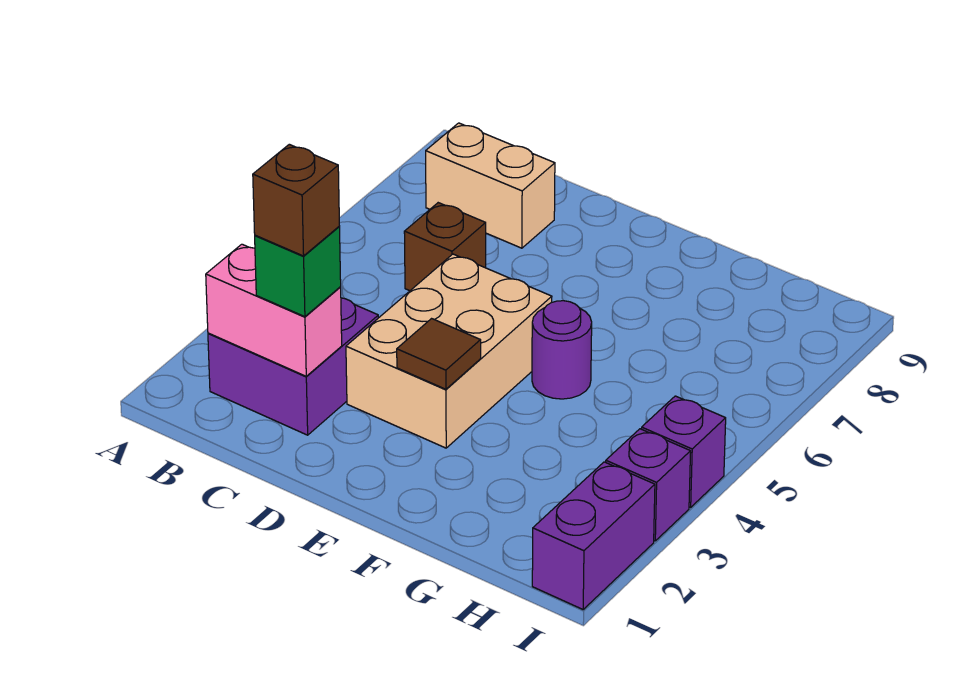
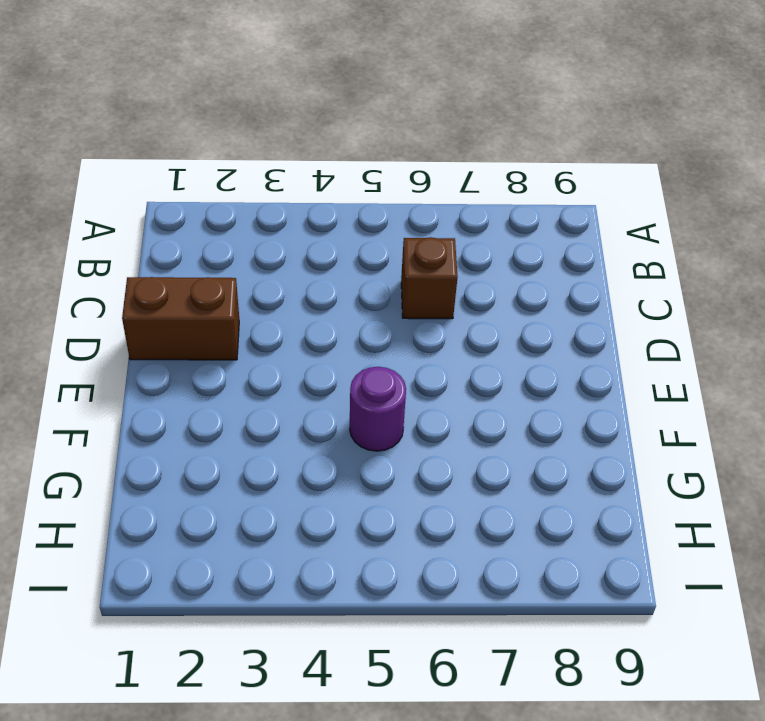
brown brick D1:D2 level 1 -> none
none -> purple brick B2:C3 level 1
none -> tan brick B8:C8 level 1
none -> tan brick D3:E5 level 1

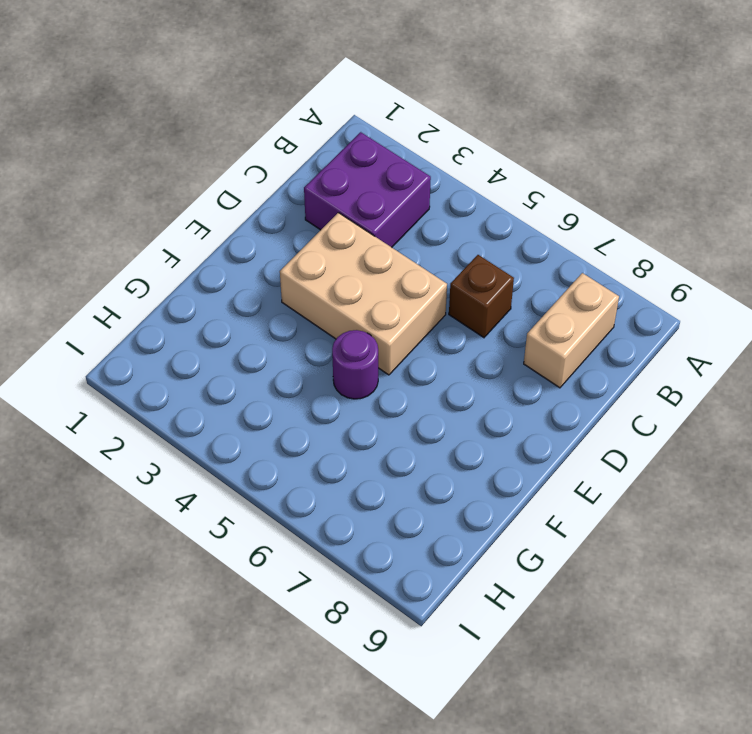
none -> purple brick I1:I2 level 1
none -> purple brick I3 level 1
none -> purple brick I4 level 1

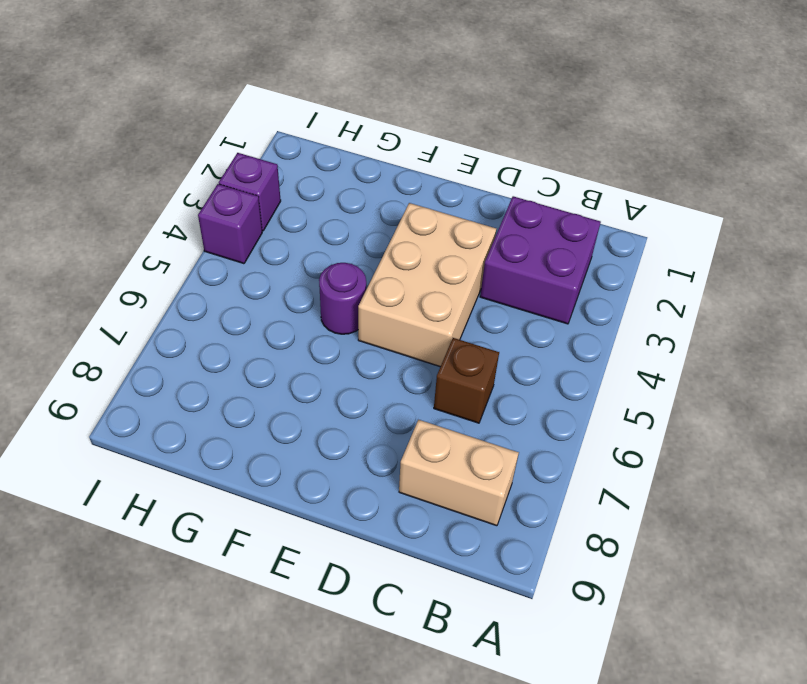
none -> purple brick I1:I2 level 1
none -> pink brick B2:C2 level 2
none -> brown tile E3 level 2

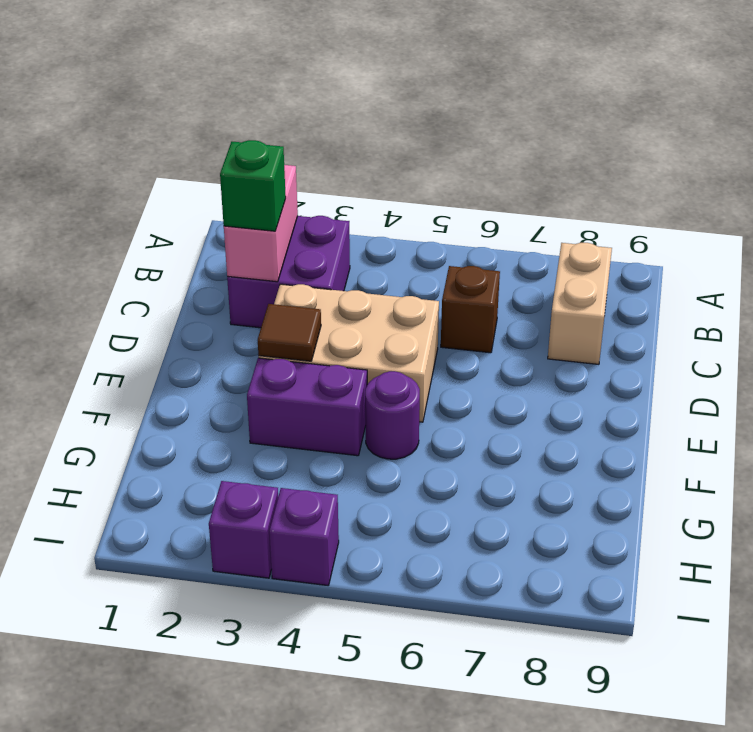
purple brick F3:F4 level 1 -> purple brick I1:I2 level 1
none -> brown brick C2 level 4

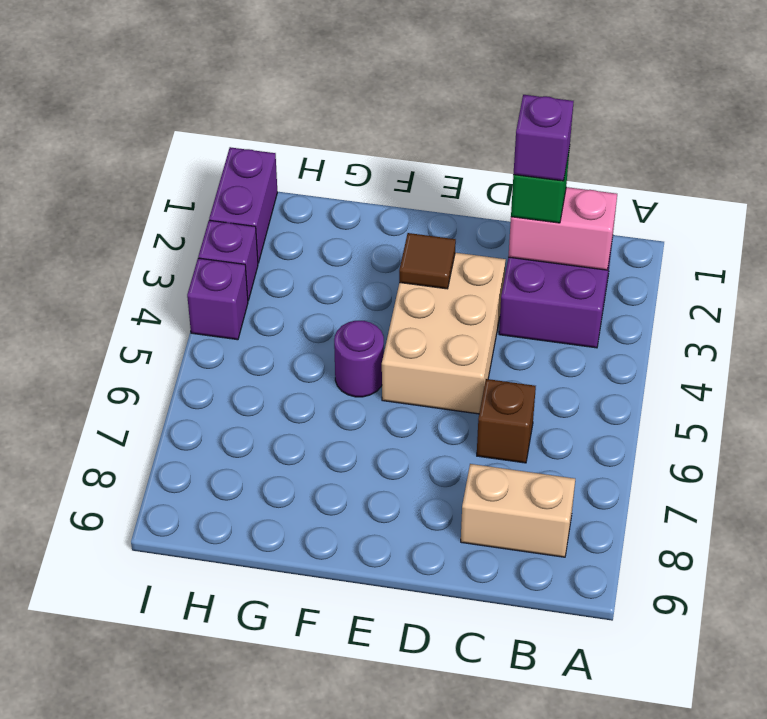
purple brick C2 level 4 -> brown brick C2 level 4

